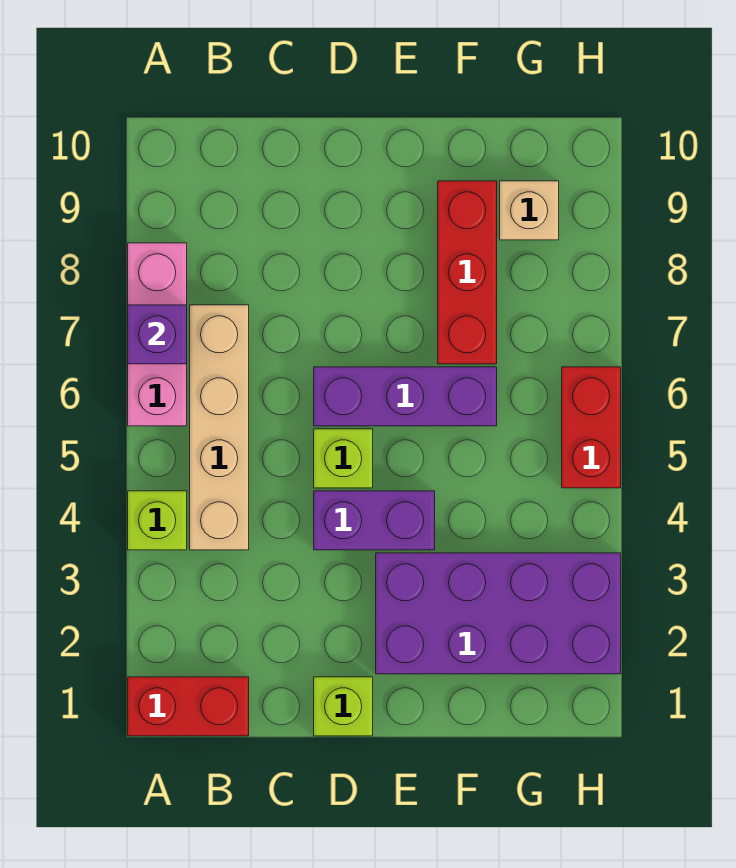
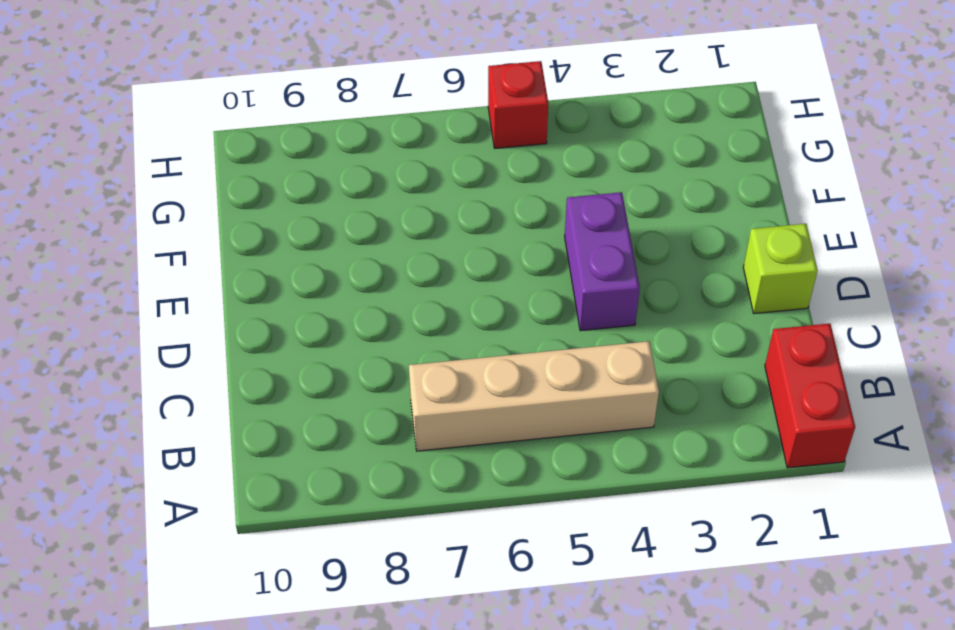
red brick H5 level 1 -> red brick H5:H6 level 1
none -> lime brick A4 level 1
none -> pink brick A6:A8 level 1
none -> lime brick D5 level 1

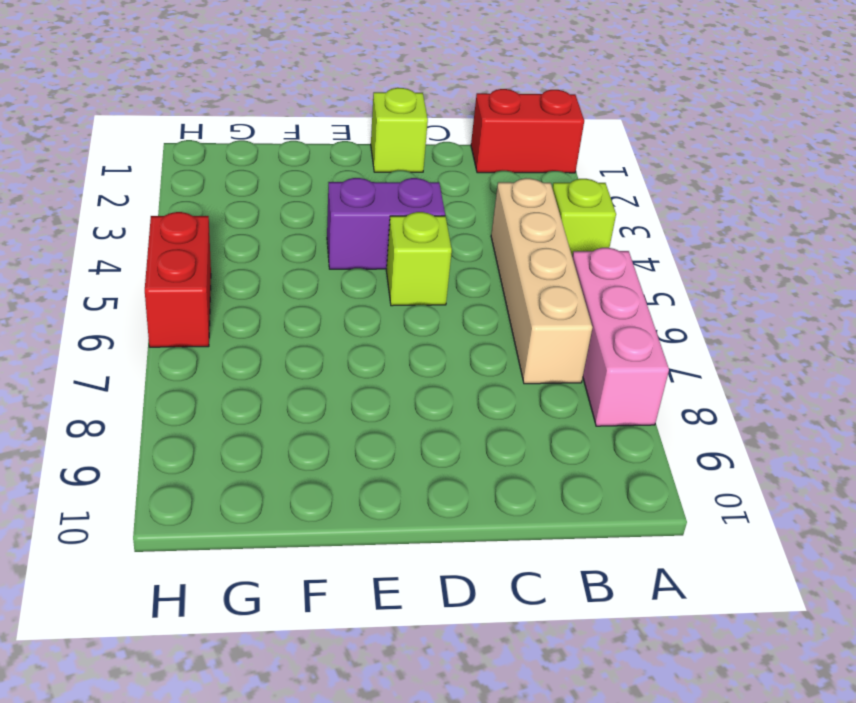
none -> purple brick D6:F6 level 1
none -> purple brick E2:H3 level 1
none -> red brick F7:F9 level 1

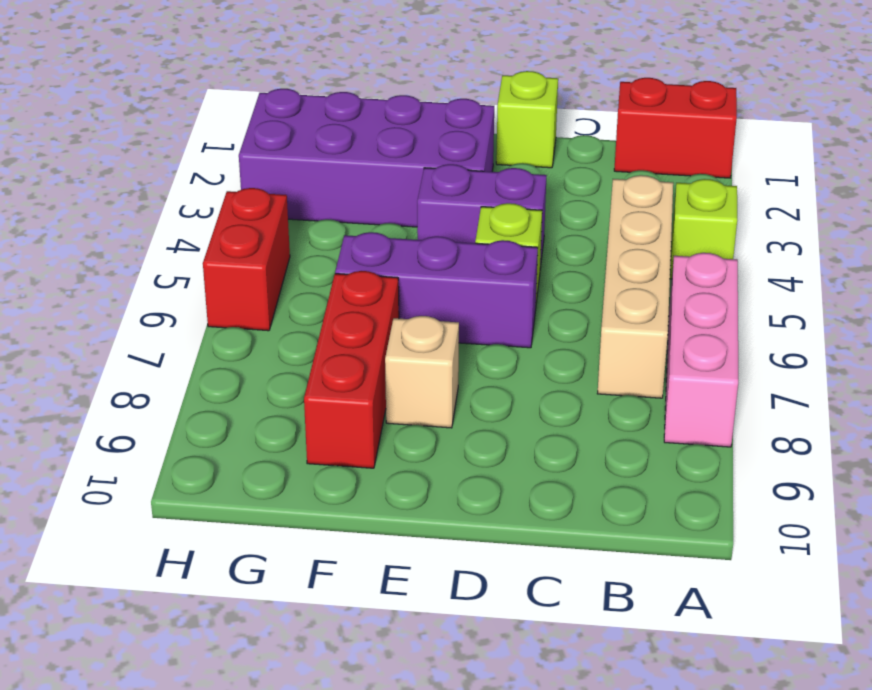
tan brick E8 level 1 -> tan brick G9 level 1
none -> purple brick A7 level 2

